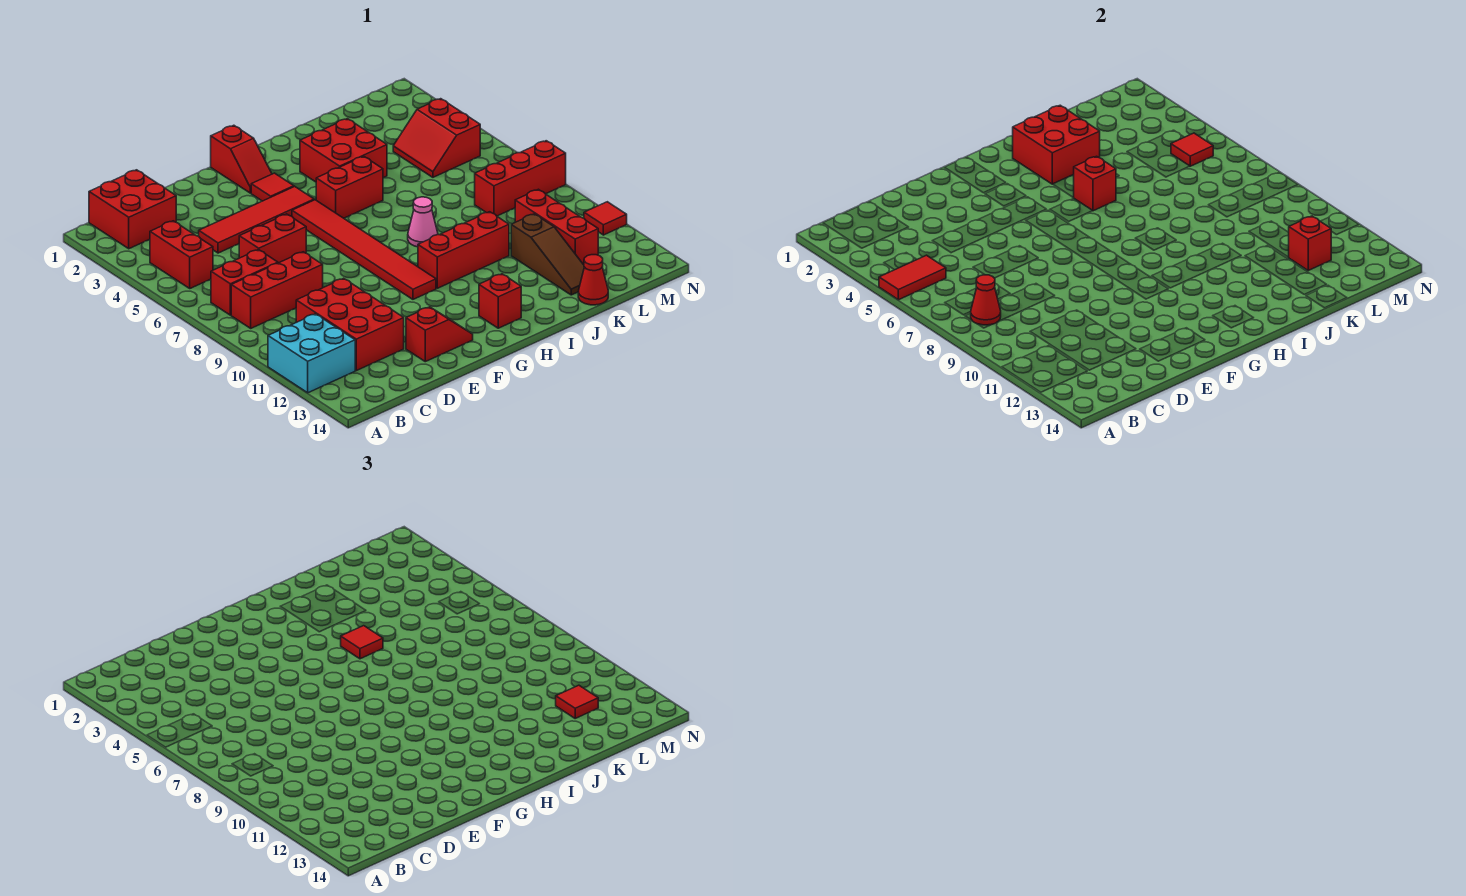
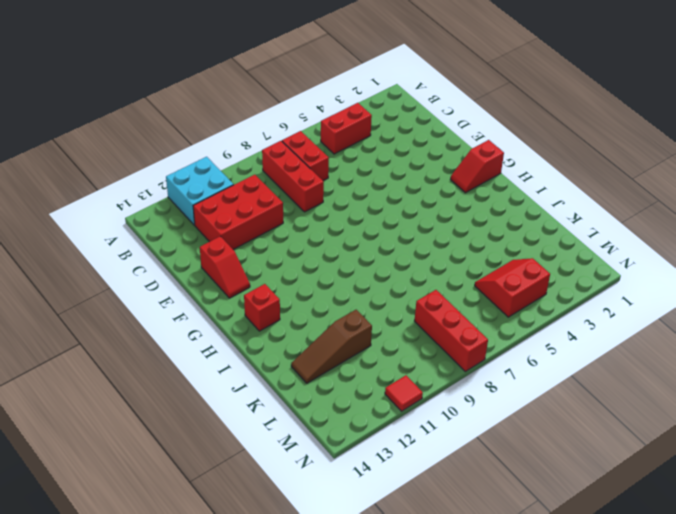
none -> red brick B1:C2 level 1
none -> red tile D4:G4 level 1
none -> red brick D6:E6 level 1
none -> red tile G3 level 1

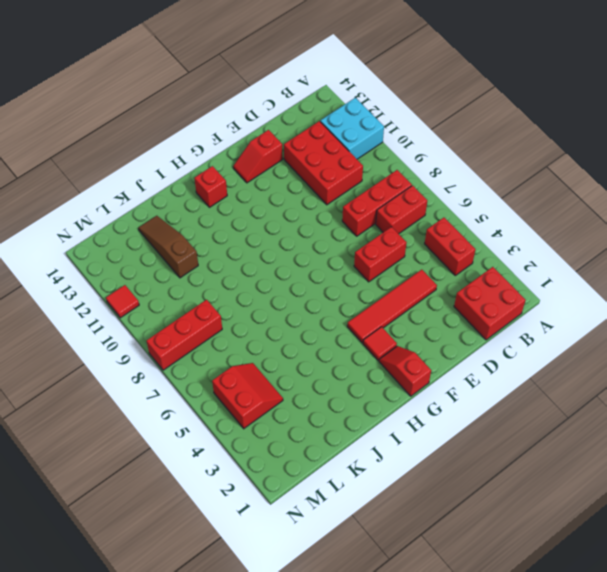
none -> red tile G5:G10 level 1
none -> red brick H5:I5 level 1
none -> red brick H10:J10 level 1
none -> red brick I3:J4 level 1

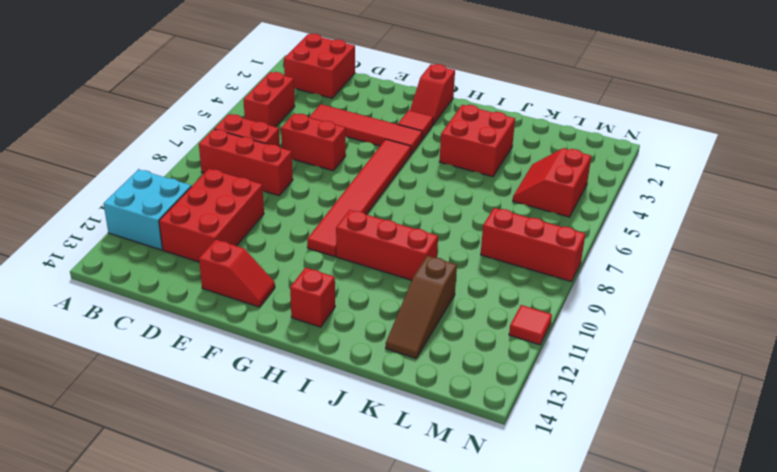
none -> red brick H5:I5 level 1
none -> pink cone I8 level 1
none -> red cone K14 level 1
none -> red brick L10:L12 level 1

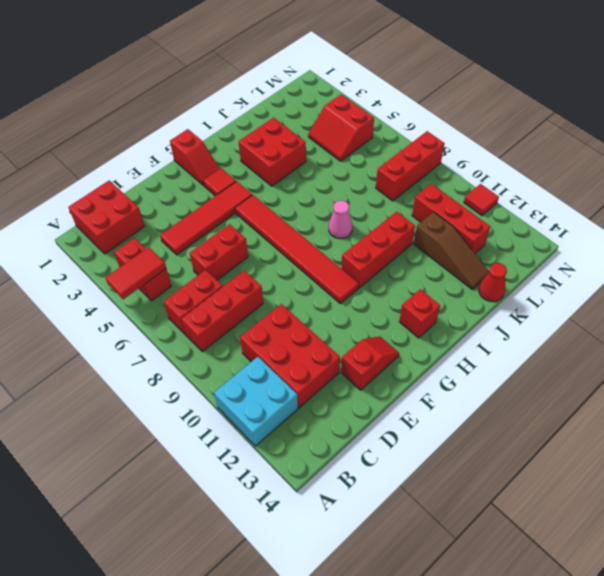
none -> red brick H5:I5 level 1
none -> red cone B8 level 2
none -> red brick I2:J3 level 2
none -> red brick I5 level 2

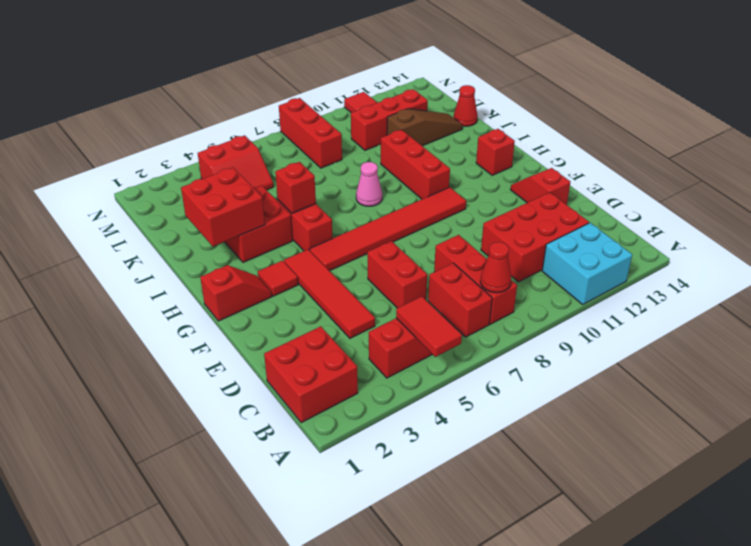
none -> red brick L12 level 2
none -> red tile M5 level 2
none -> red tile I5 level 3
none -> red tile L12 level 3

